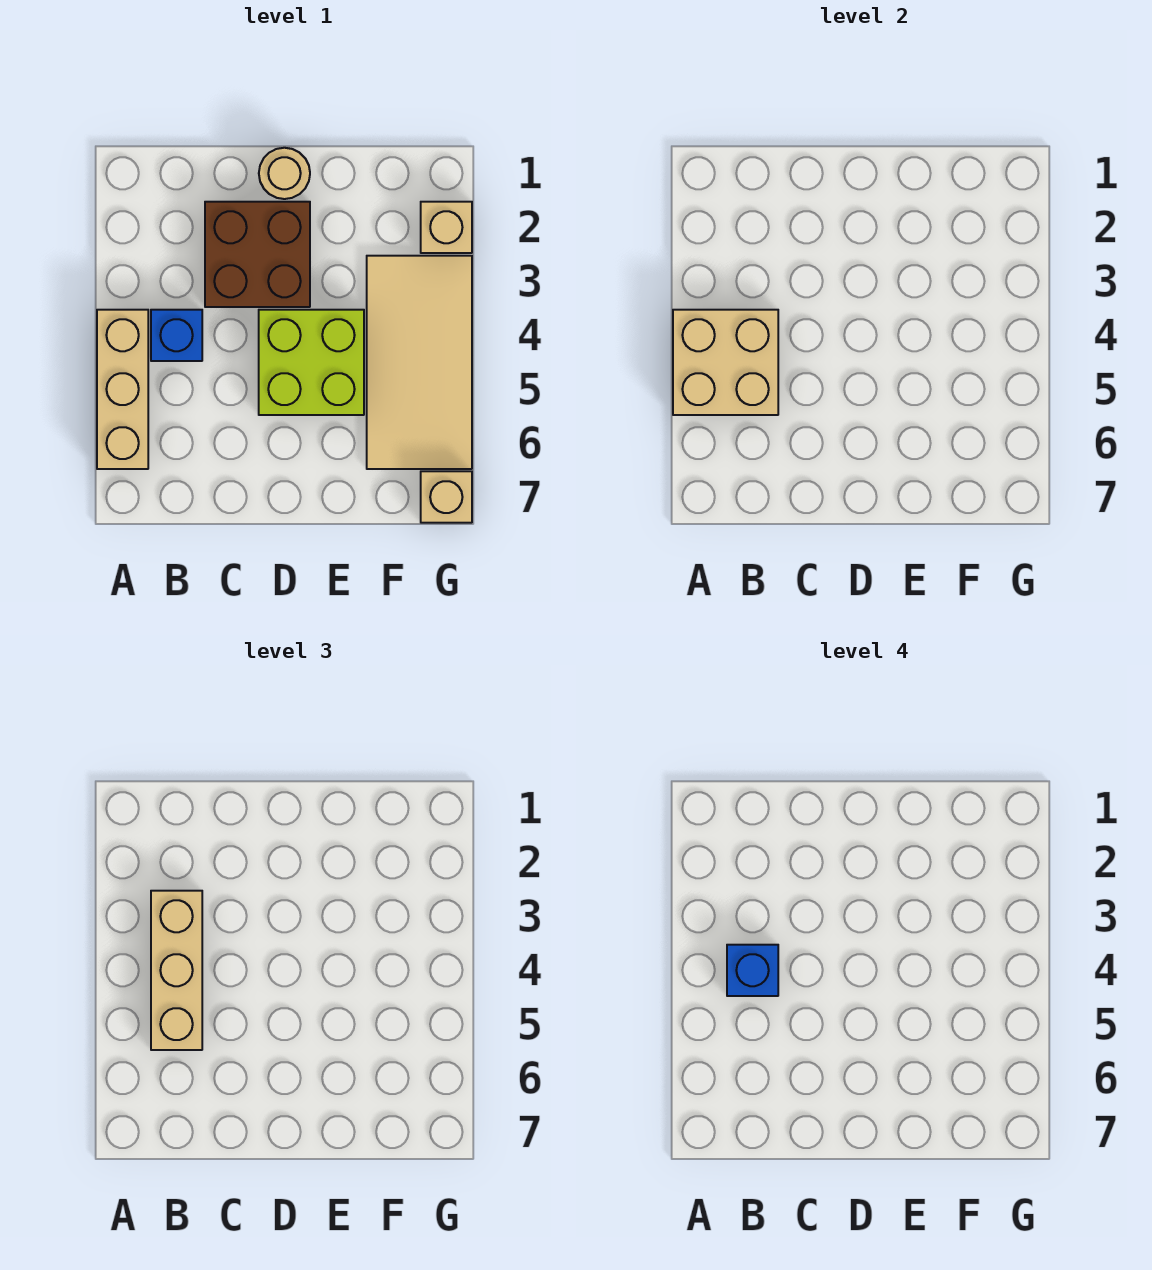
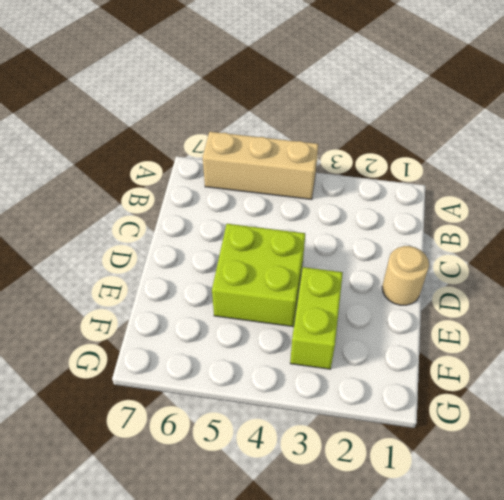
lime brick E3:F3 level 1 -> tan tile F3:G6 level 1
none -> blue brick B4 level 1
none -> brown brick C2:D3 level 1

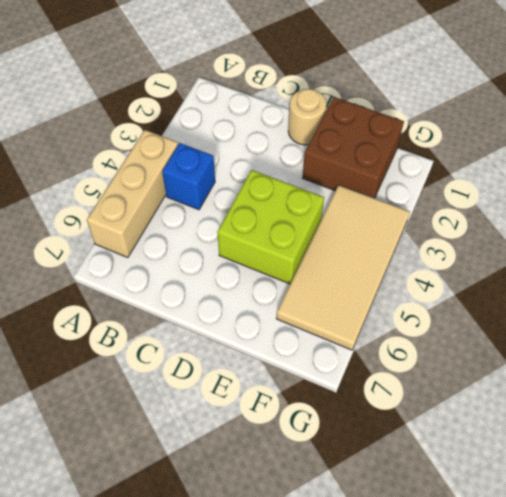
brown brick E1:F2 level 1 -> brown brick C2:D3 level 1
none -> tan brick G2 level 1
none -> tan brick G7 level 1

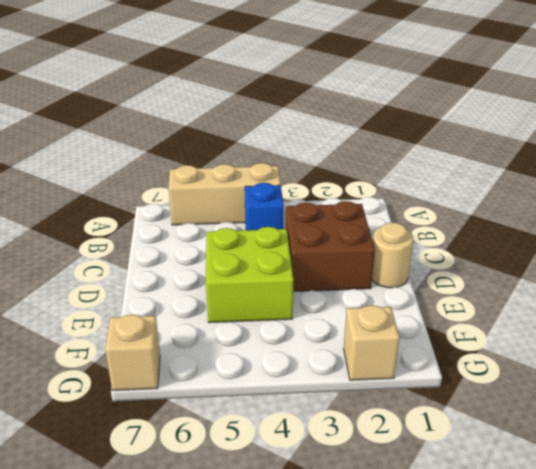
none -> tan tile F3:G6 level 1
none -> tan brick A4:B5 level 2

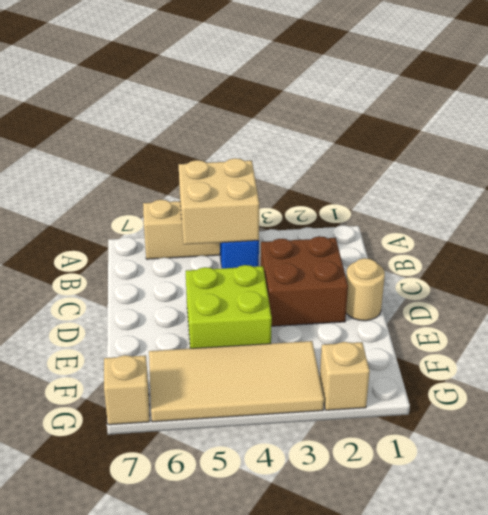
none -> tan brick B3:B5 level 3
none -> blue brick B4 level 4

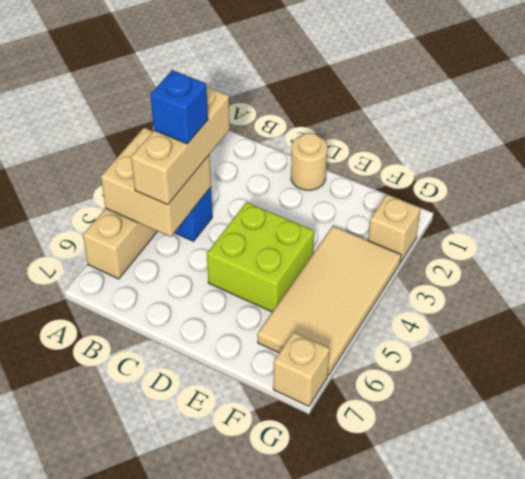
none -> brown brick C2:D3 level 1

